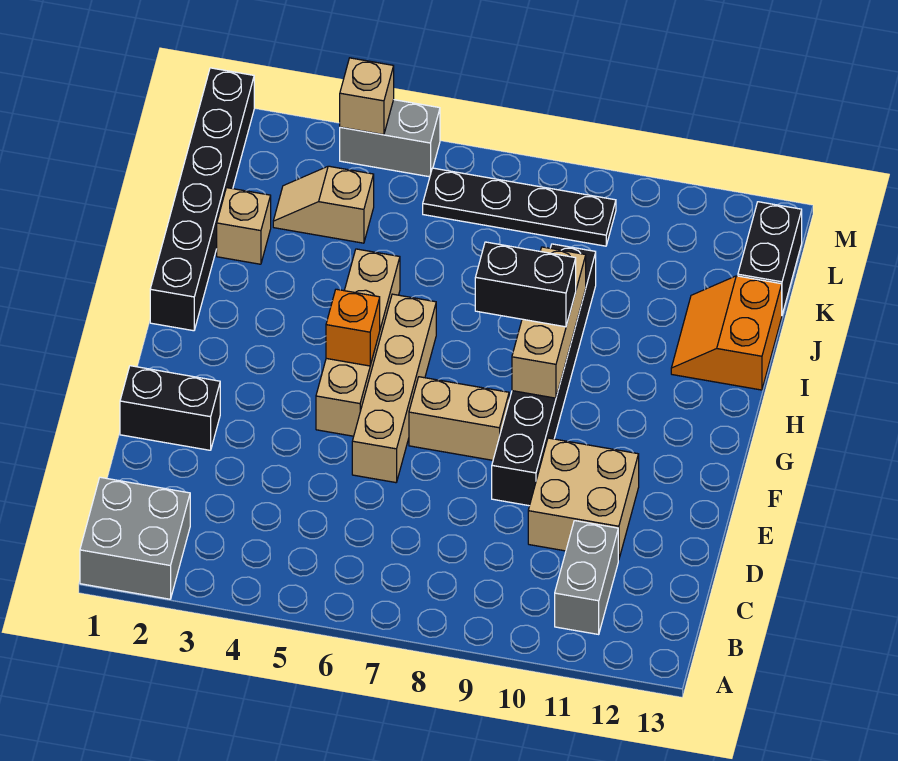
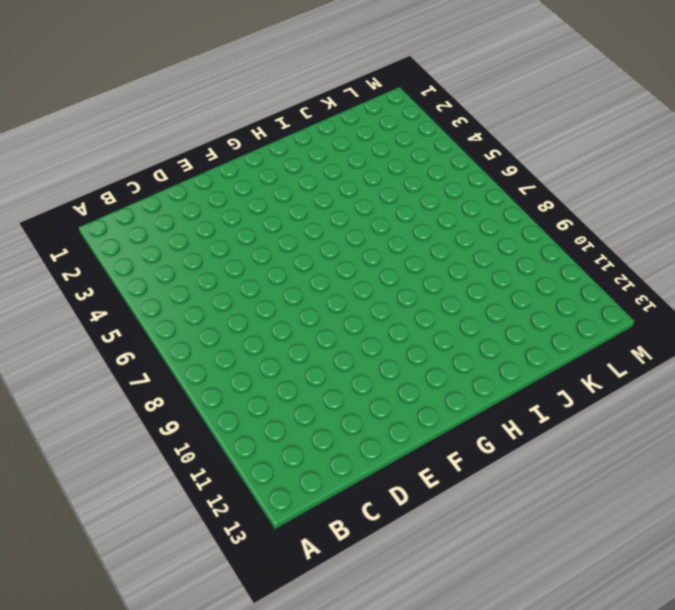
none -> grey brick A1:B2 level 1
none -> grey brick B11:C11 level 1
none -> tan brick D10:E11 level 1

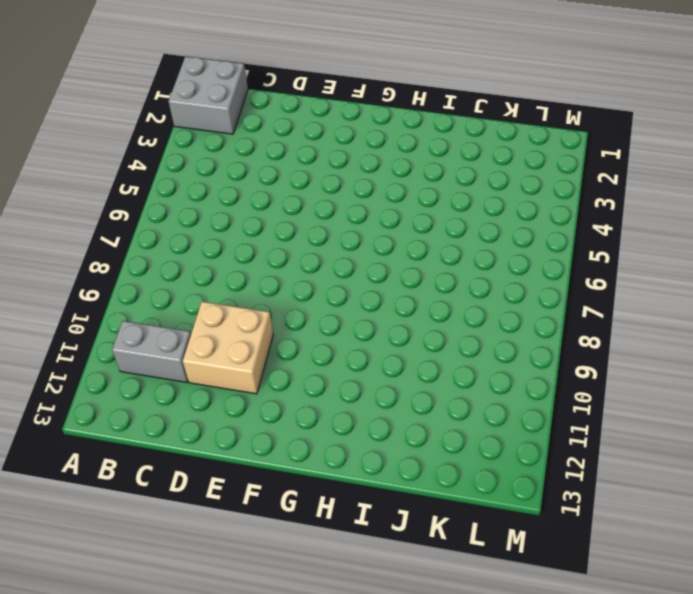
none -> black brick E1:E2 level 1
none -> tan brick E6:H6 level 1
none -> black brick E9:J9 level 1

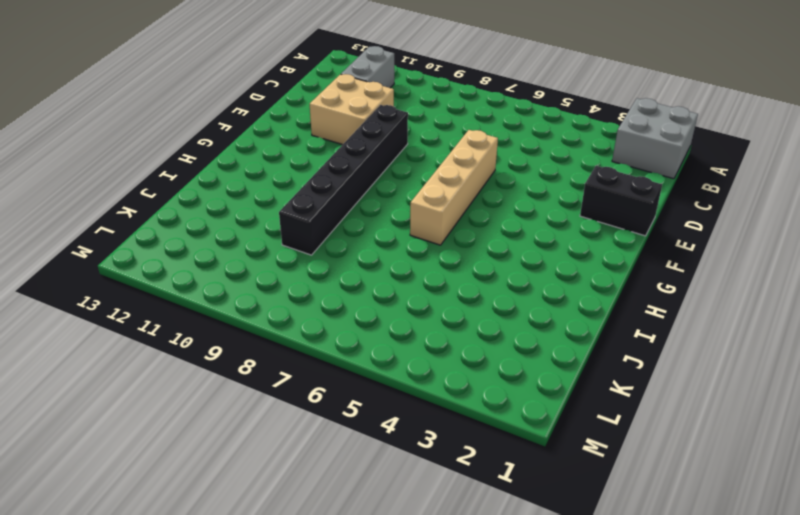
none -> tan brick F5:I5 level 1
none -> tan brick F7:F8 level 1
none -> black brick H1:M1 level 1

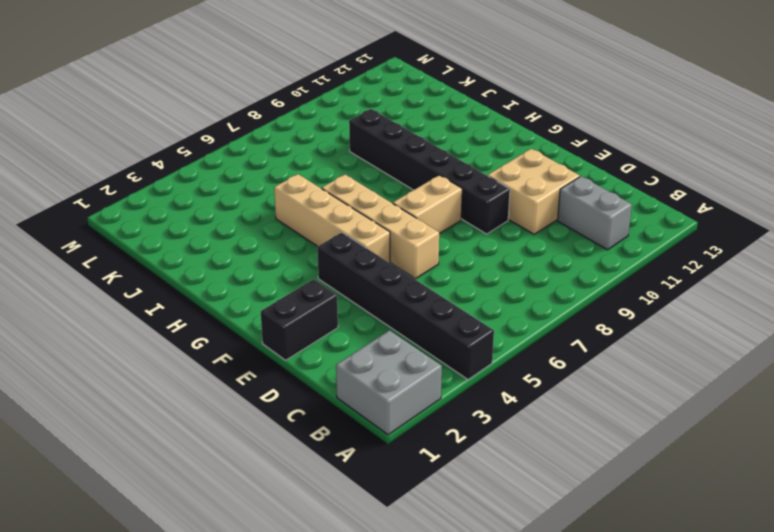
black brick A4:F4 level 1 -> black brick H1:M1 level 1
none -> orange slope I12:J13 level 1 top 13
none -> tan brick J2 level 1
none -> tan slope K3:K4 level 1 top 4

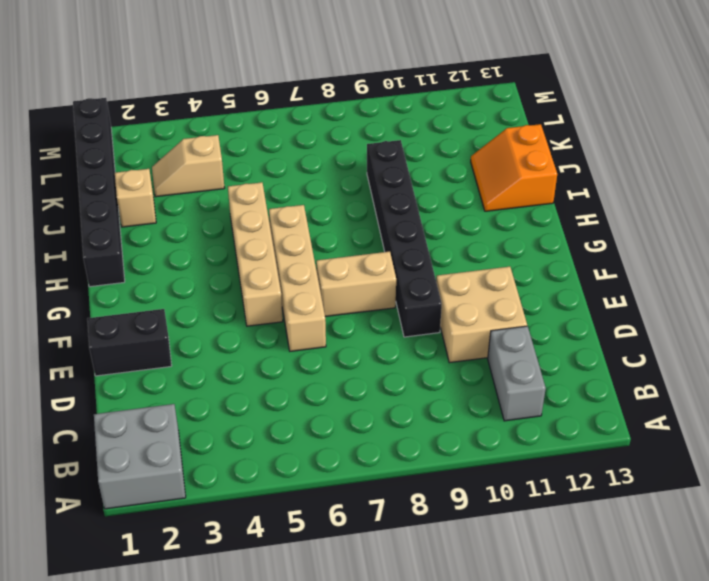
none -> black brick K13:L13 level 1
none -> black plate L6:L9 level 1
none -> grey brick M4:M5 level 1

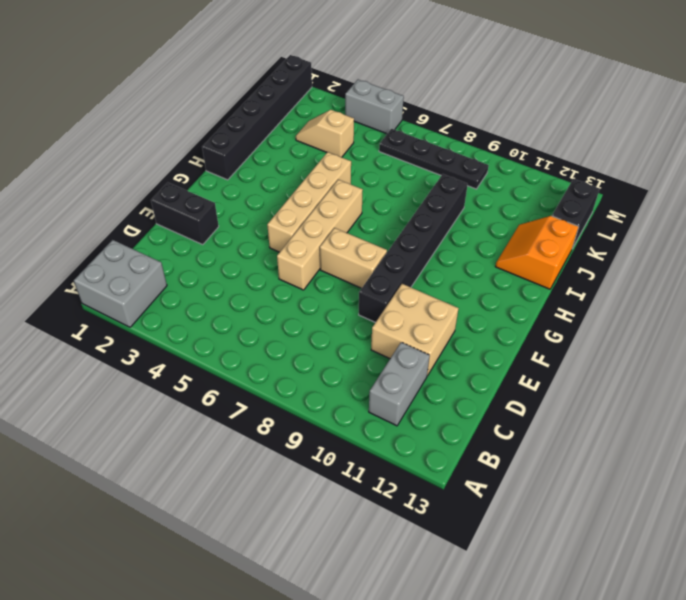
none -> tan brick J2 level 1
none -> orange brick G5 level 2
none -> tan brick G9:I9 level 2

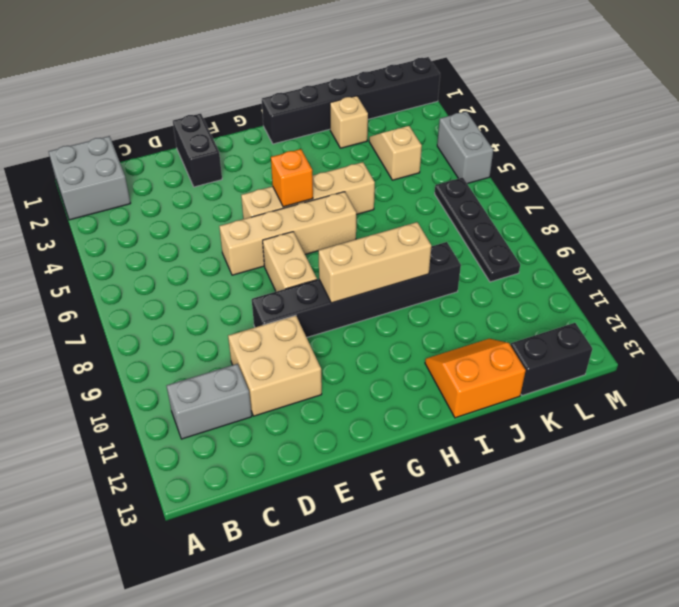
none -> tan brick M4 level 2
none -> black brick H8:H9 level 3

